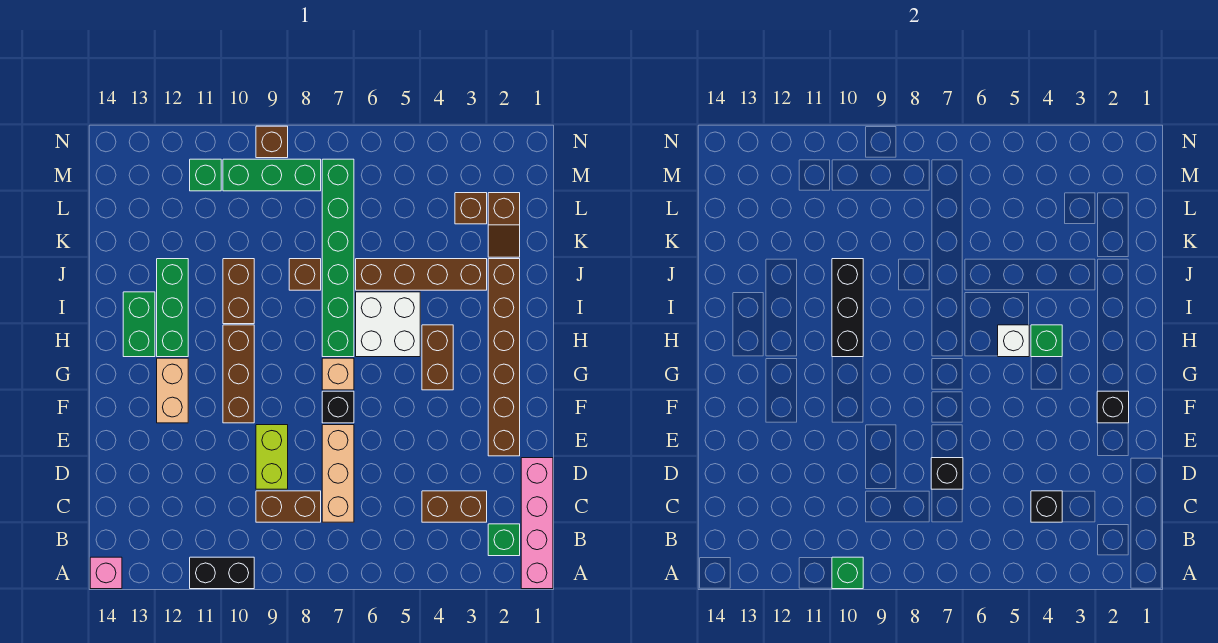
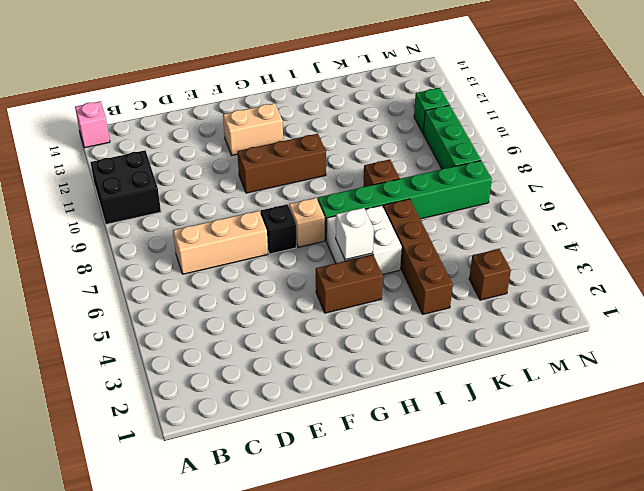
black brick A10:B11 level 1 -> black brick A10:A11 level 1
none -> pink brick A1:D1 level 1
none -> green brick B2 level 1
none -> brown brick C3:C4 level 1
none -> brown brick C8:C9 level 1

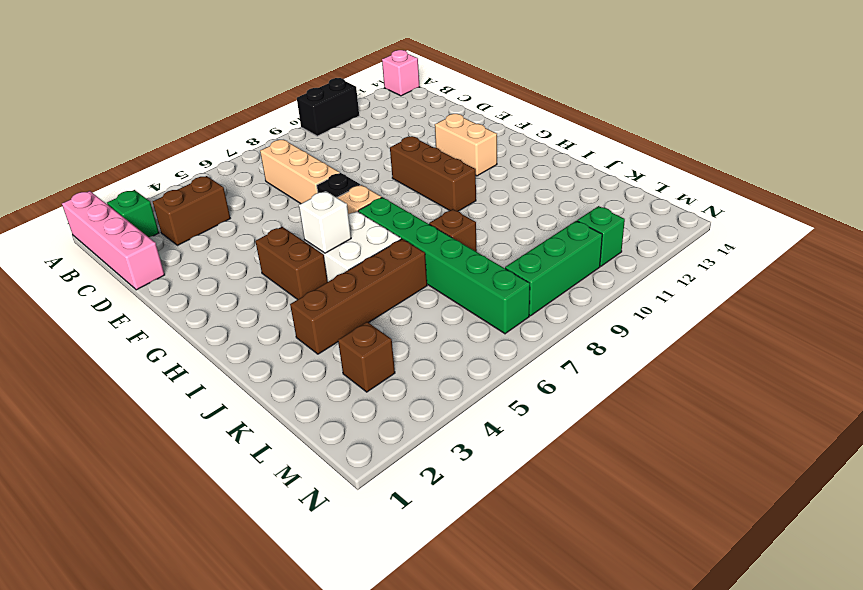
none -> brown brick C8:C9 level 1
none -> lime brick D9:E9 level 1
none -> brown brick E2:J2 level 1
none -> green brick H12:J12 level 1

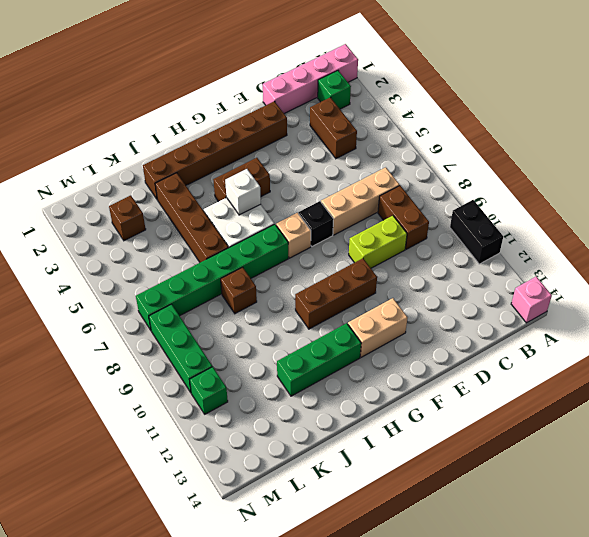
none -> green brick H13:I13 level 1
none -> brown brick I10:J10 level 1
none -> brown slope K2:L2 level 1 top L
none -> brown brick N9 level 1

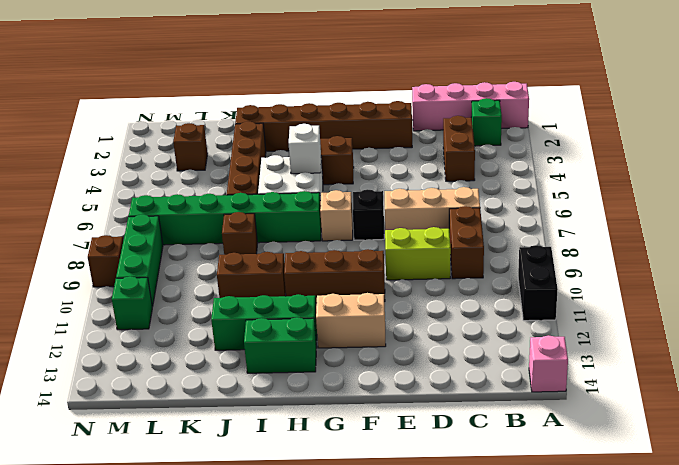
none -> brown slope K2:L2 level 1 top L
none -> green brick A10 level 2
none -> black brick C4 level 2
none -> black brick D7 level 2

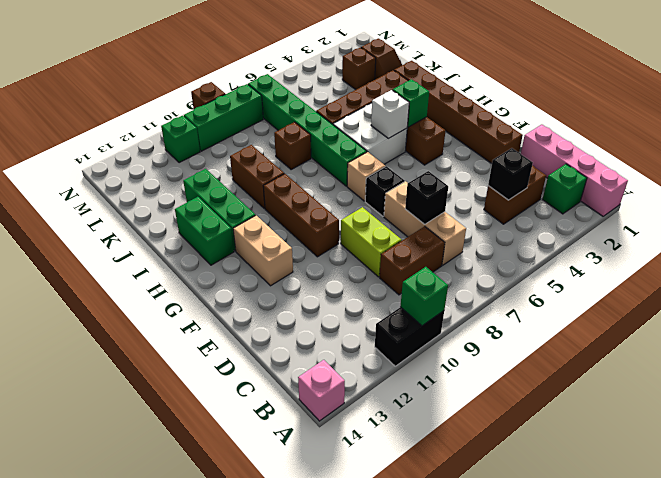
none -> black brick F2 level 2
none -> black brick H10:J10 level 2

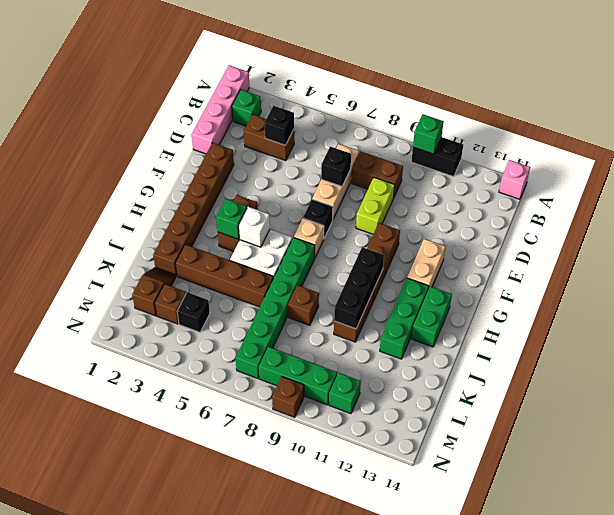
black brick L4 level 1 -> black brick F2 level 2

